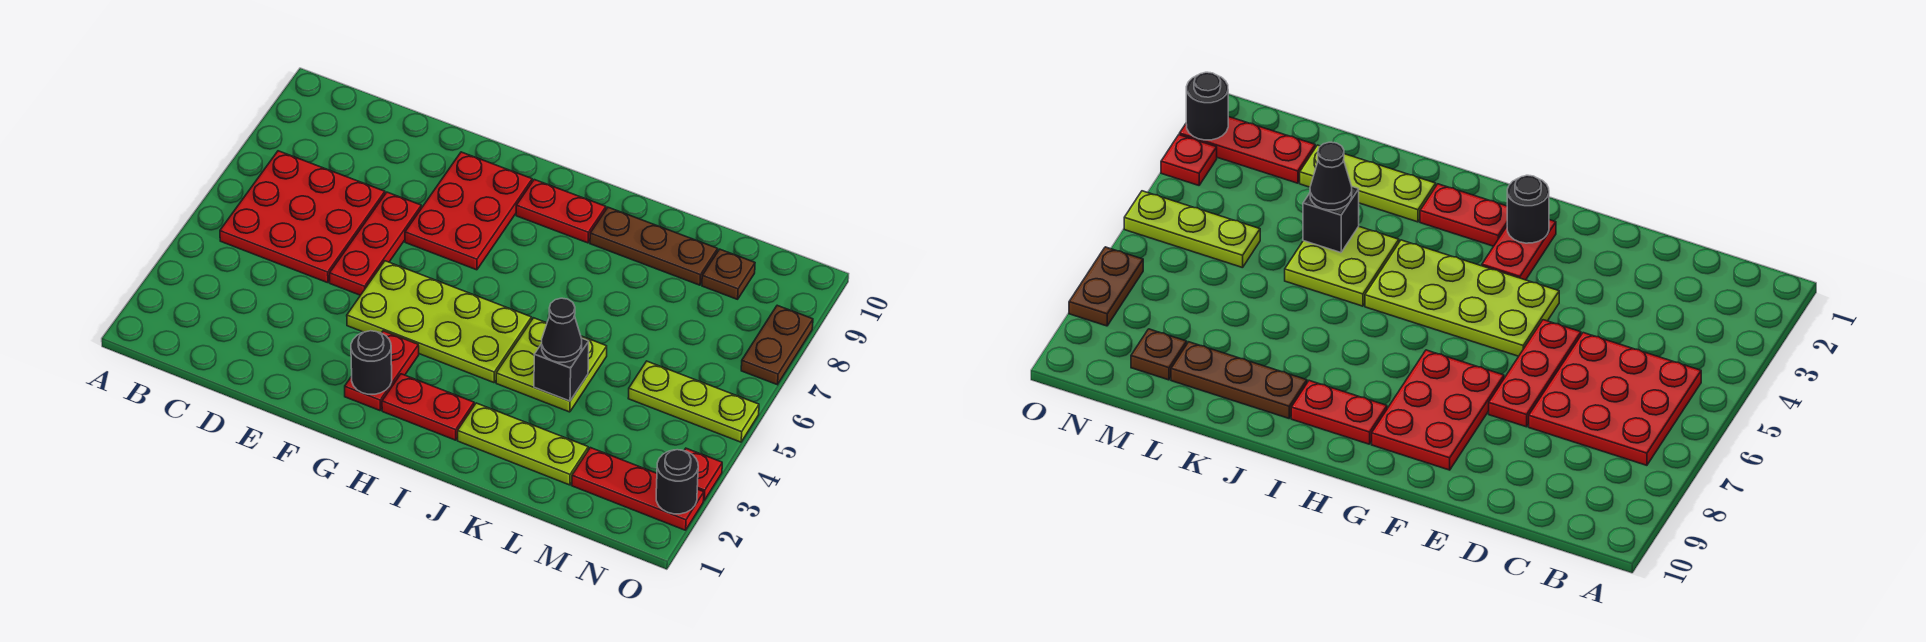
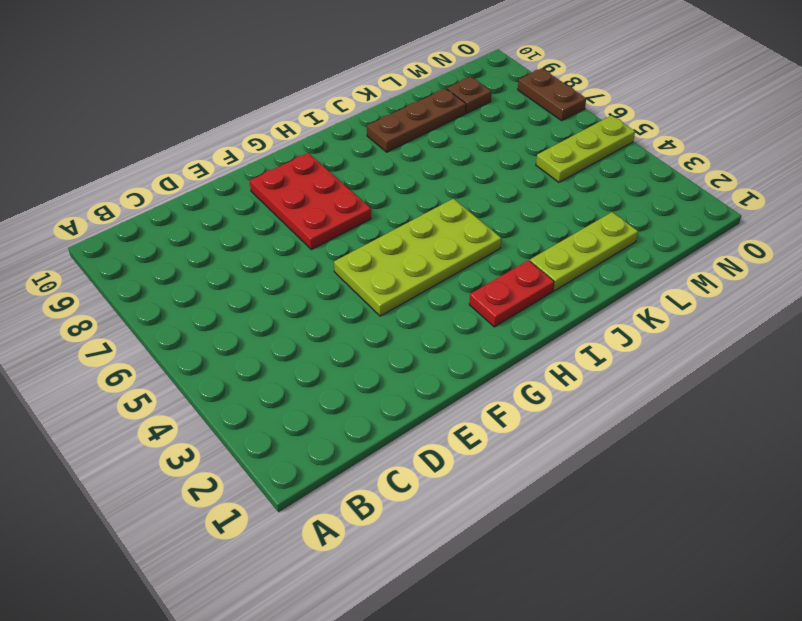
none -> red plate B5:D7 level 1
none -> red plate E5:E7 level 1
none -> red plate G2:G3 level 1

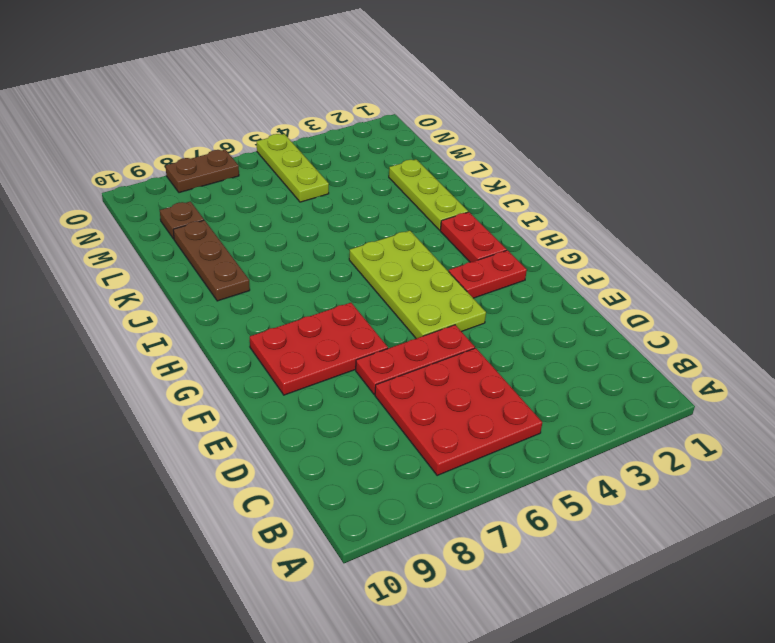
none -> red plate H9:I9 level 1
none -> lime plate J4:K5 level 1
none -> red plate M2:O2 level 1

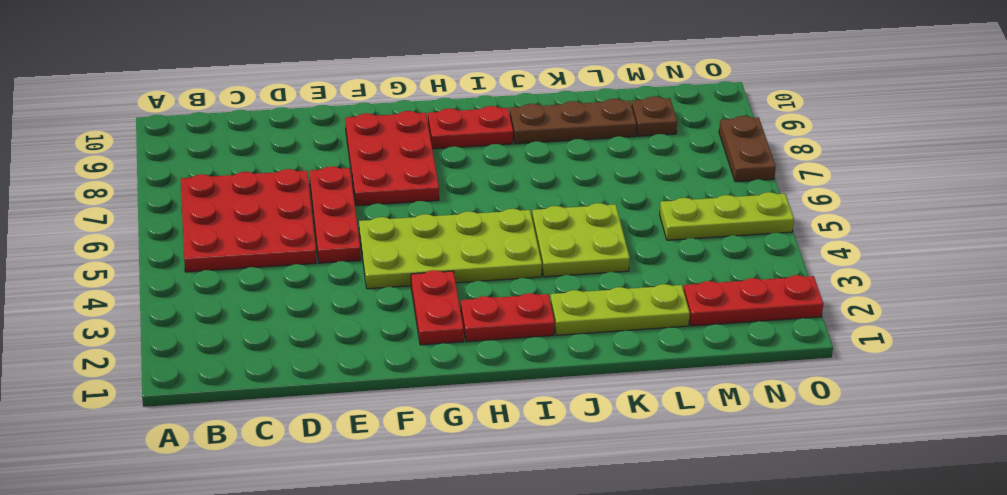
none -> red plate O3 level 1
none -> black round brick G2 level 2
none -> black brick K4 level 2

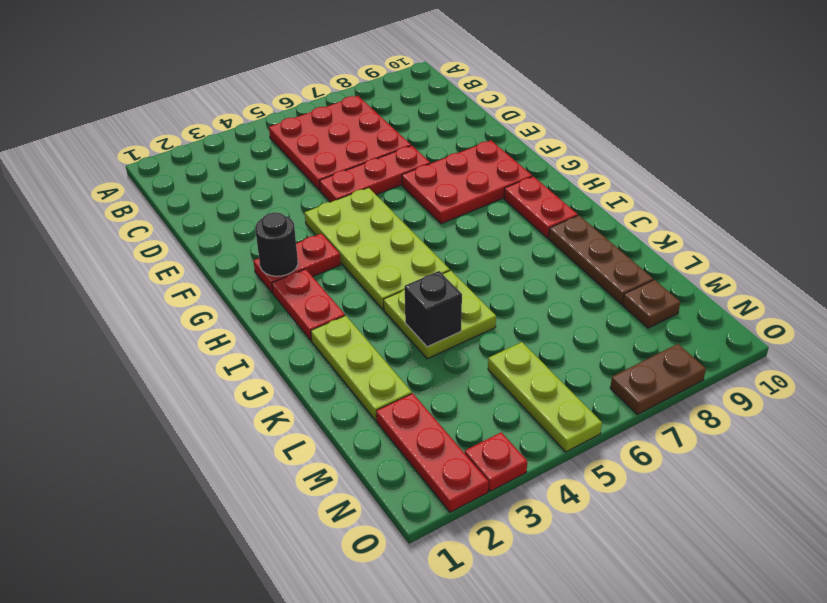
none -> black round brick O2 level 2
none -> black cone K4 level 3

